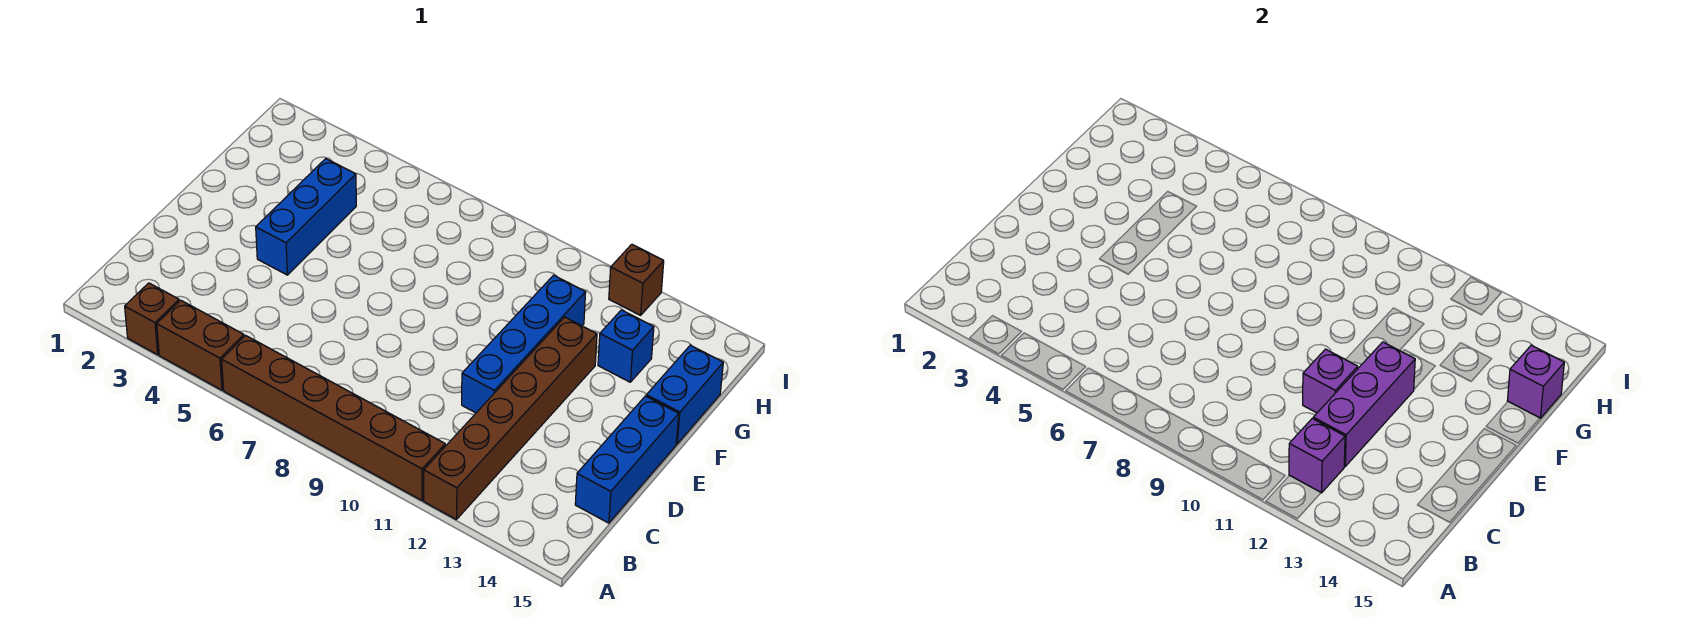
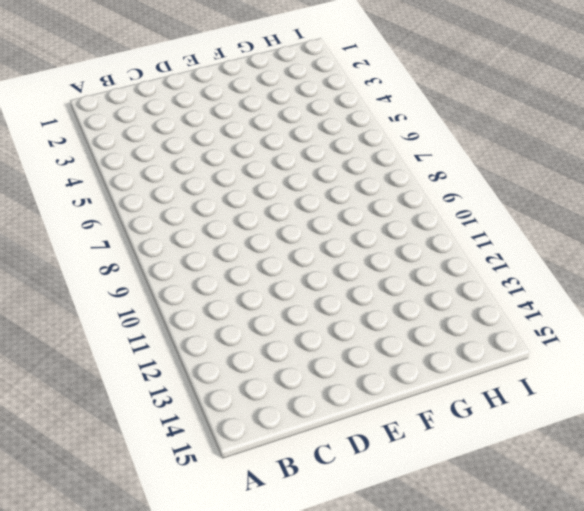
none -> brown brick A3 level 1
none -> brown brick A4:A5 level 1
none -> brown brick A6:A11 level 1

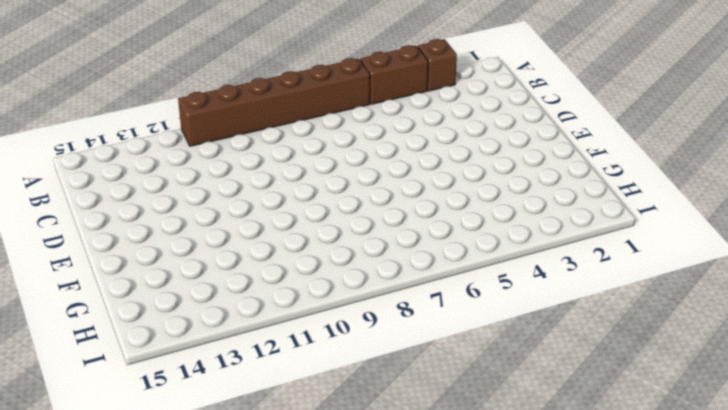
none -> brown brick A12:F12 level 1
none -> blue brick C15:E15 level 1
none -> blue brick D11:G11 level 1

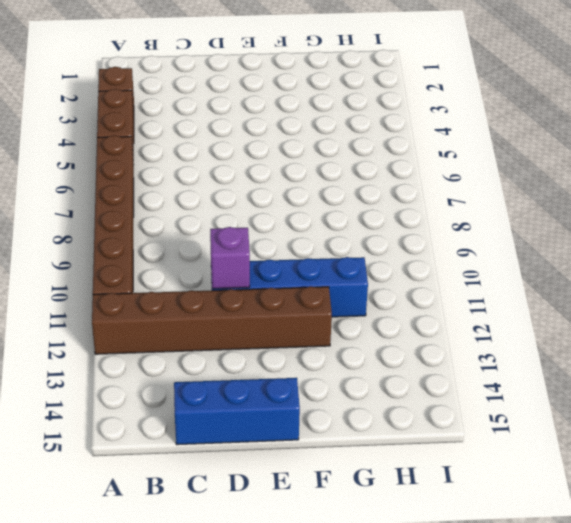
none -> blue brick E4:G4 level 1
none -> blue brick F15:G15 level 1
none -> blue brick G13 level 1

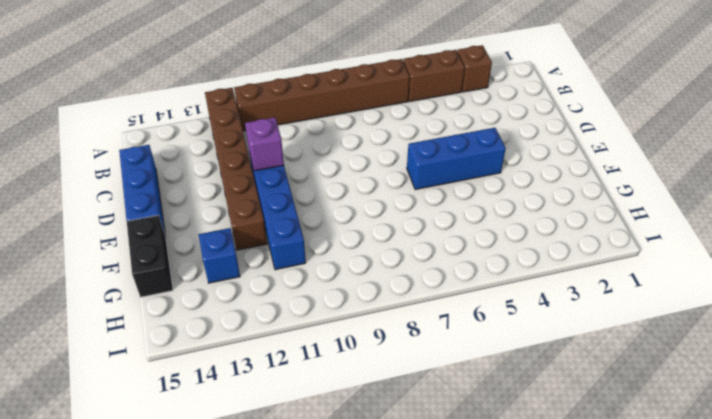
blue brick E4:E6 level 1 -> blue brick E4:G4 level 1
black brick F15:G15 level 1 -> blue brick F15:G15 level 1
none -> brown brick I12 level 1
none -> purple brick B12 level 2
none -> purple brick C12:E12 level 2

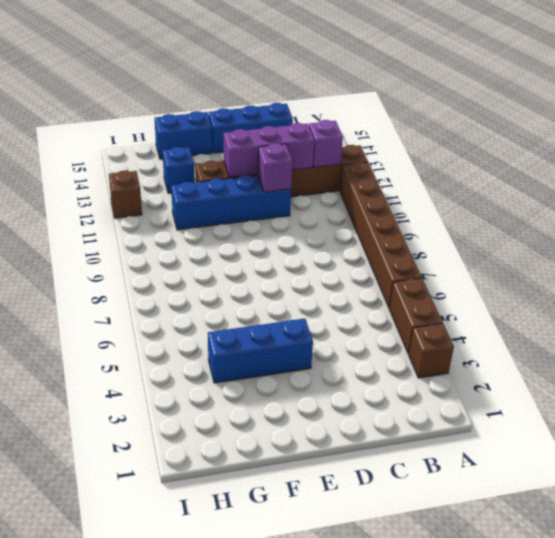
none -> purple brick G15 level 2

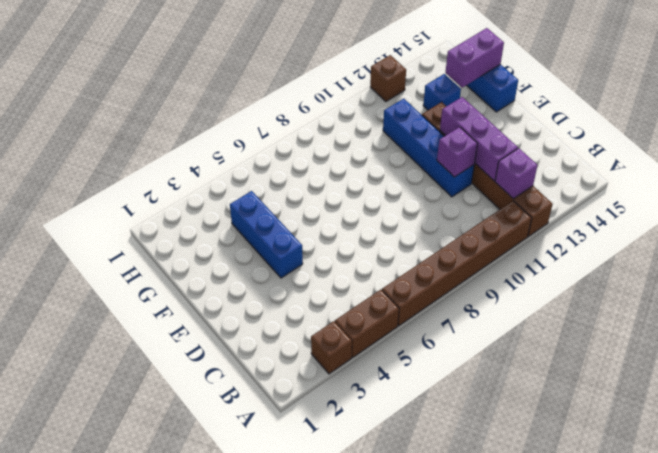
purple brick G14:G15 level 2 -> purple brick G15 level 2
none -> blue brick C15:E15 level 1

